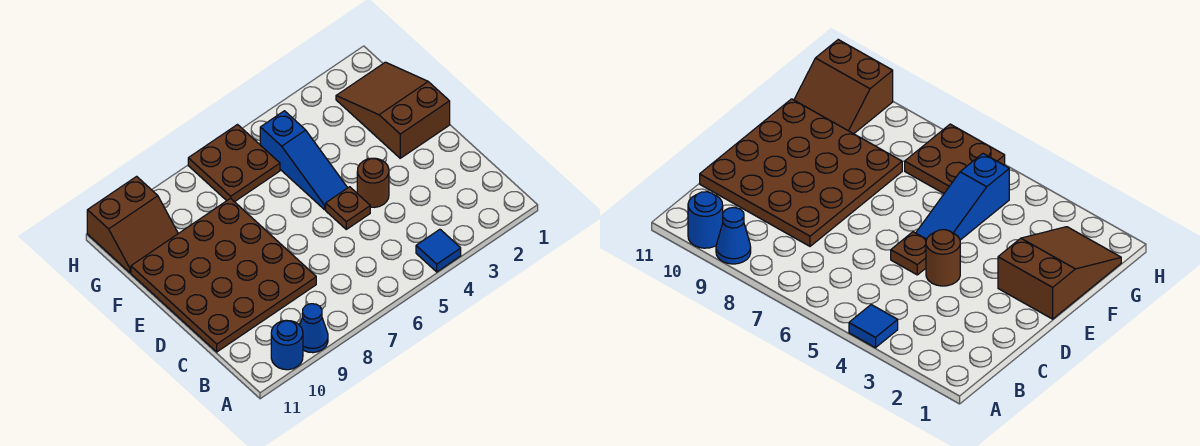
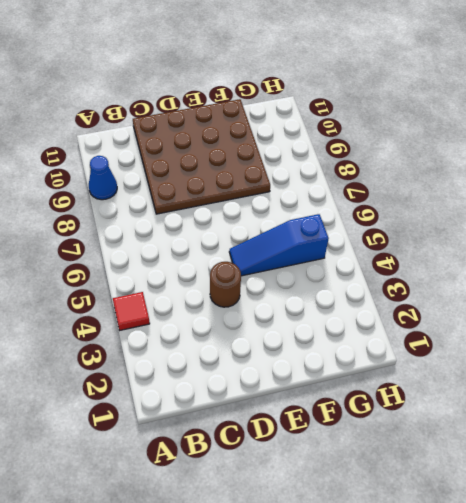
red tile A4 level 1 -> blue tile A4 level 1
none -> blue round brick A10 level 1
none -> brown plate D5 level 1

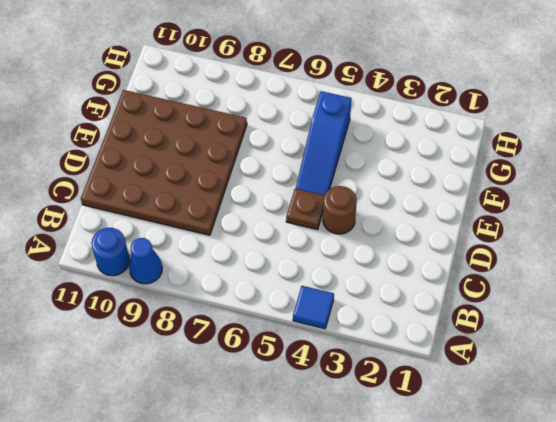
none -> brown slope E1:G2 level 1 top E
none -> brown plate G6:H7 level 1

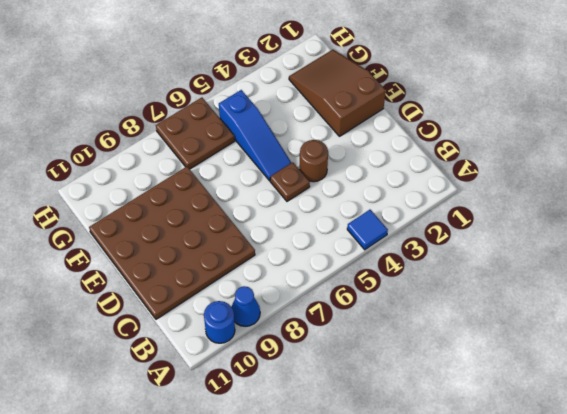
none -> brown slope G10:H11 level 1 top H

